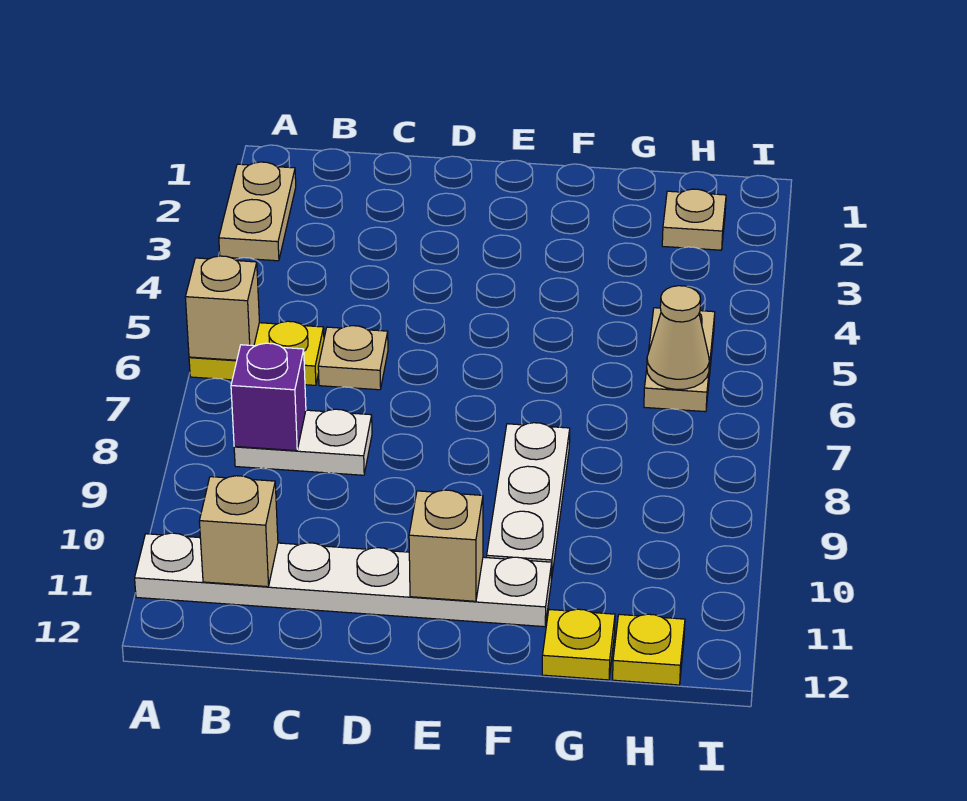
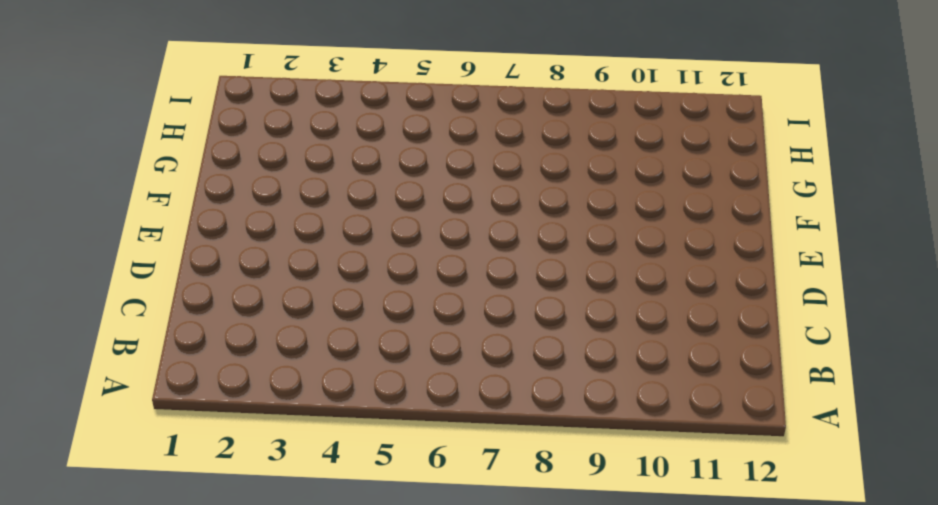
none -> tan plate A2:A3 level 1
none -> yellow plate A6:B6 level 1
none -> white plate A11:F11 level 1

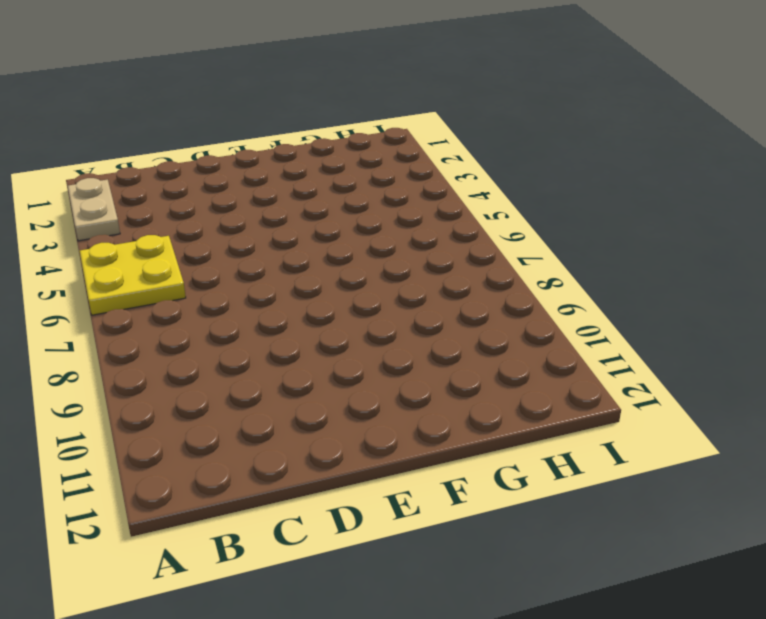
yellow plate A5:B6 level 1 -> yellow plate A6:B6 level 1
none -> white plate A11:F11 level 1
none -> white plate B8:C8 level 1
none -> tan plate C6 level 1

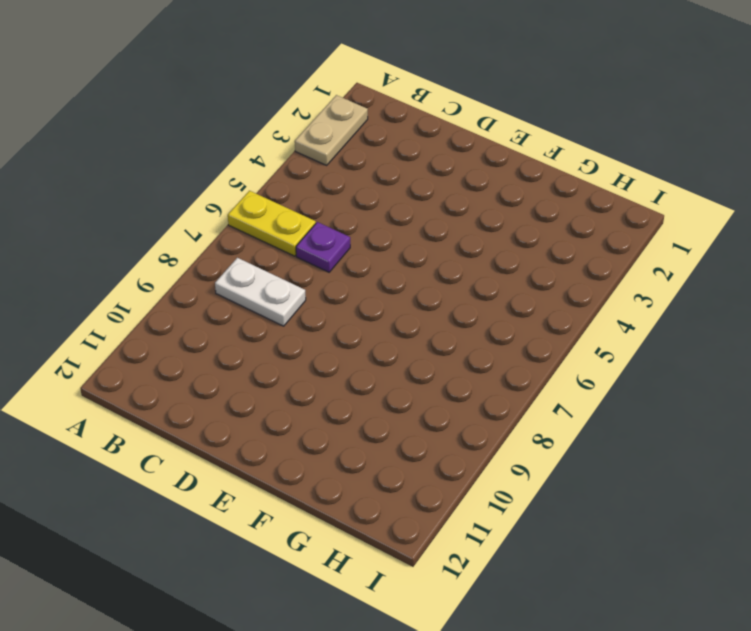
purple plate C6 level 1 -> tan plate C6 level 1
none -> white plate A11:F11 level 1
none -> white plate F8:F10 level 1
none -> yellow plate G12 level 1

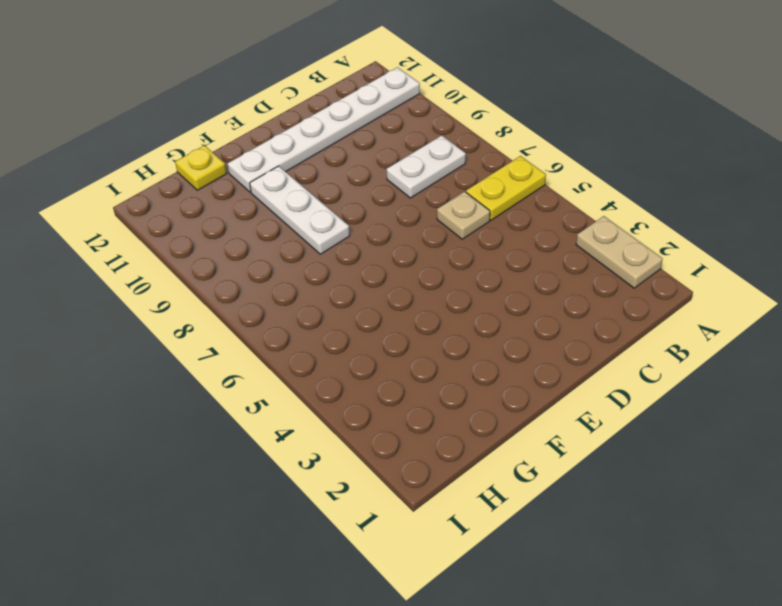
none -> tan plate H2 level 1
none -> tan plate H5:H6 level 1
none -> yellow plate H12 level 1

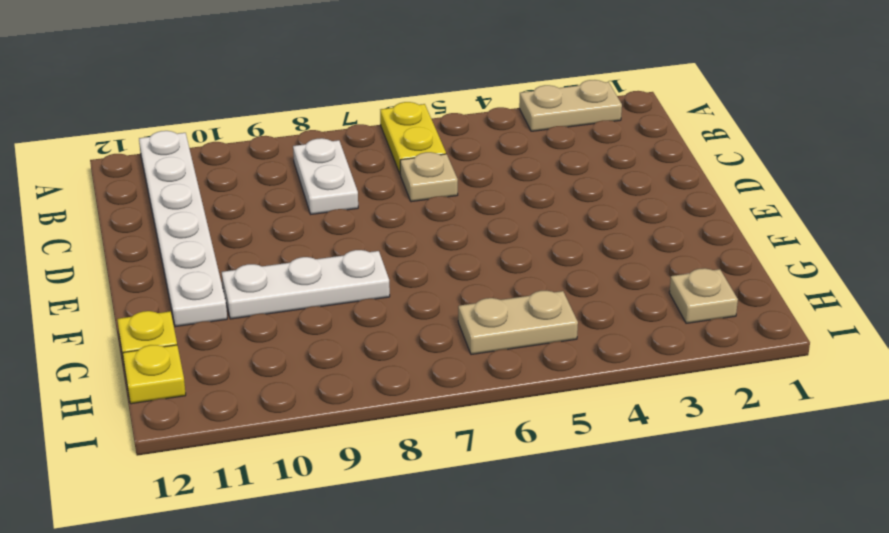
none -> tan brick A6 level 2
none -> purple brick B8 level 2
none -> tan brick B11 level 2

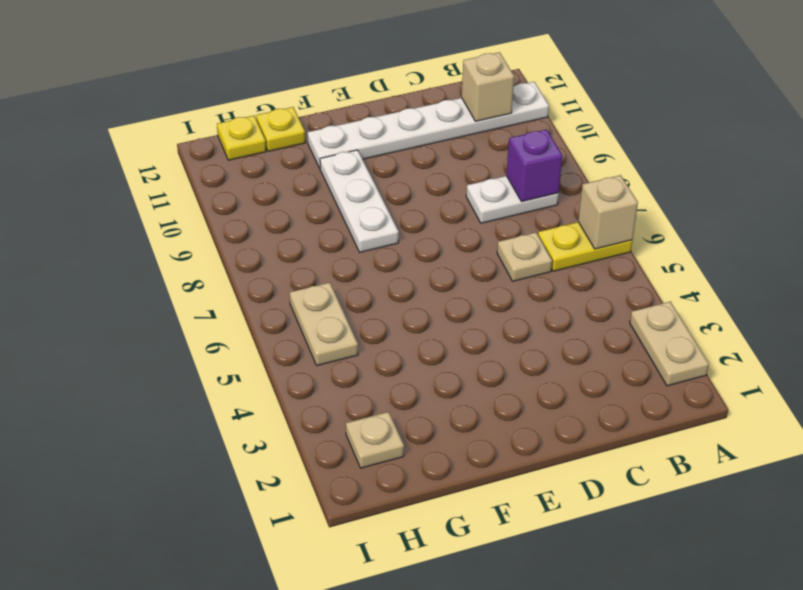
none -> tan brick E11 level 2
none -> tan cone H6 level 2

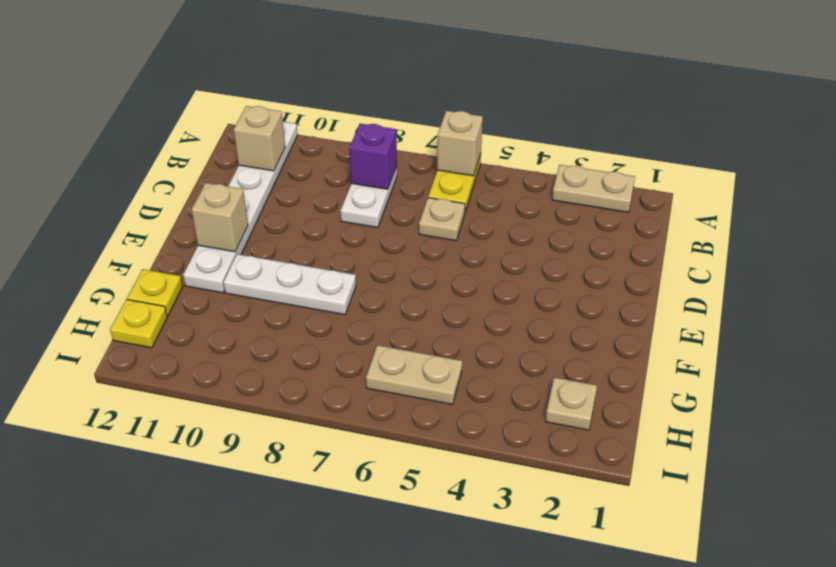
none -> tan cone H6 level 2

